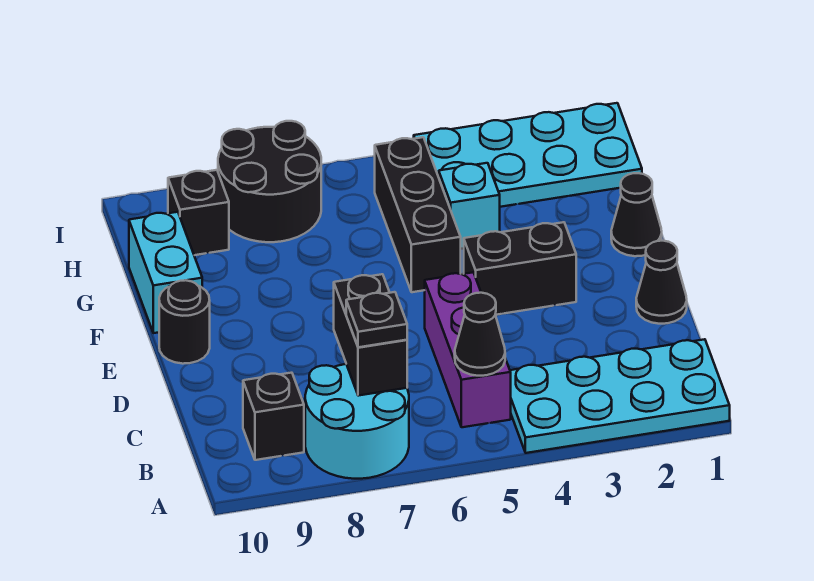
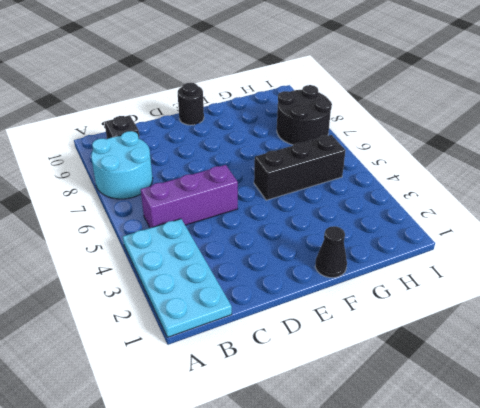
none -> black cone D1 level 1
none -> black brick E3:E4 level 1
none -> cyan brick F10:G10 level 1

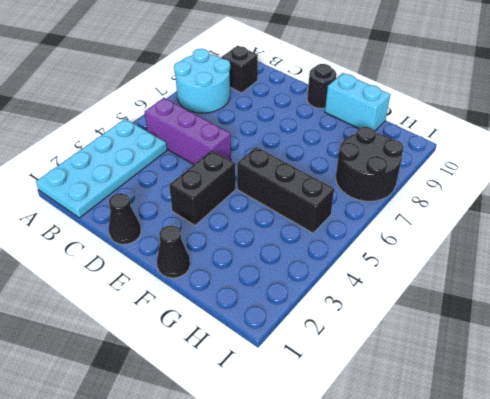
none -> cyan brick G4 level 1
none -> cyan plate H1:I4 level 1
none -> black brick H9 level 1

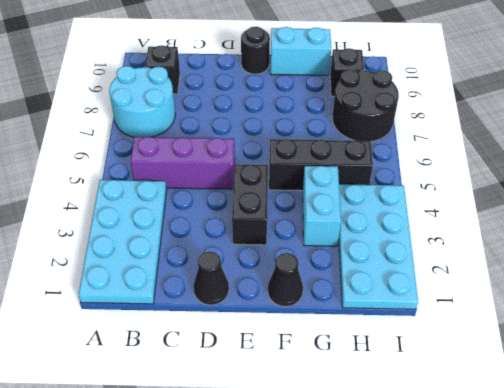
cyan brick G3:G4 level 1 -> cyan brick G4 level 1
none -> black cone B5 level 2
none -> black brick B7:C7 level 2
none -> black plate B7 level 3

